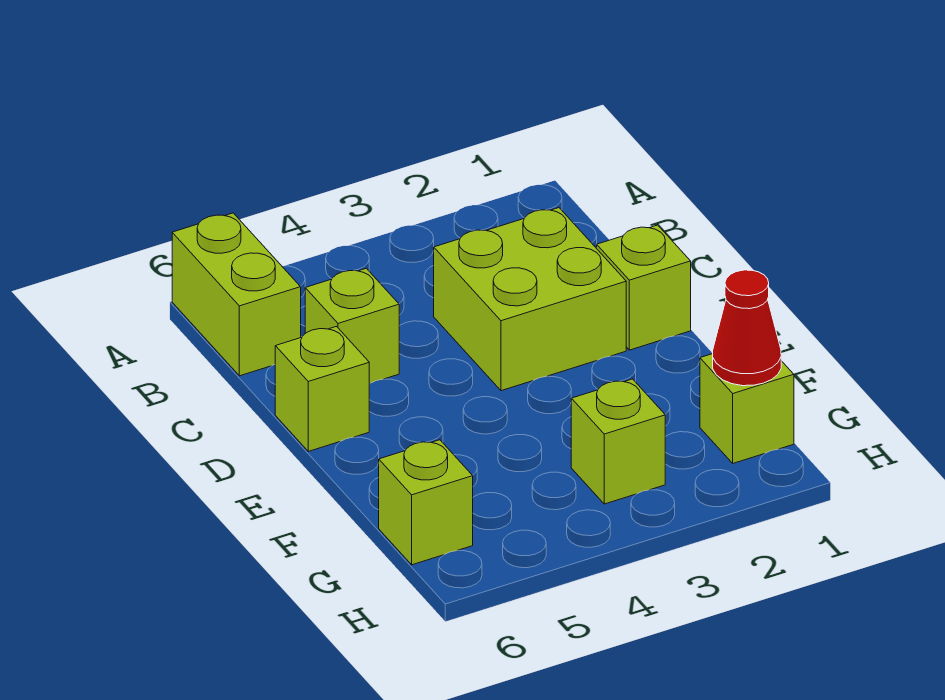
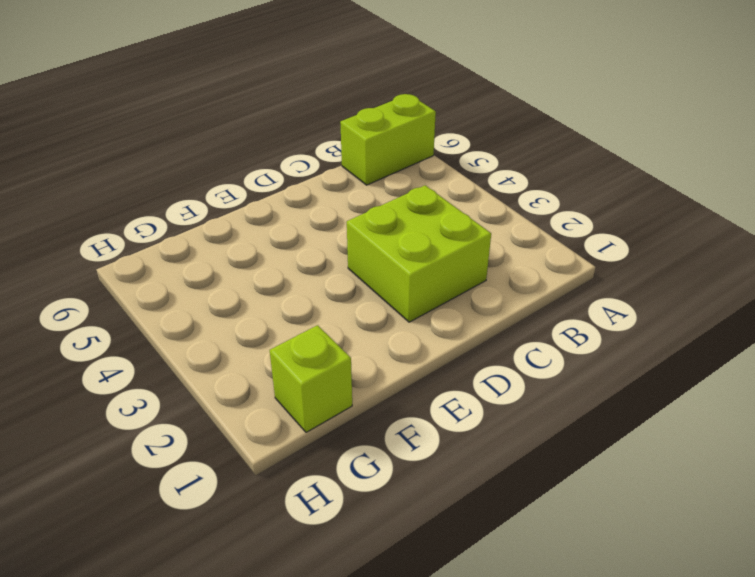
none -> lime brick C5 level 1
none -> lime brick D1 level 1

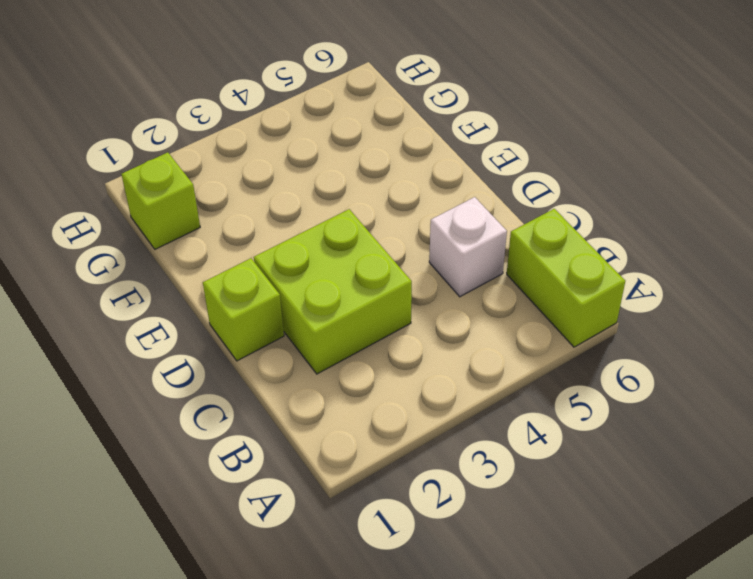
white brick C5 level 1 -> lime brick C5 level 1
none -> lime brick D6 level 1
none -> lime brick G3 level 1

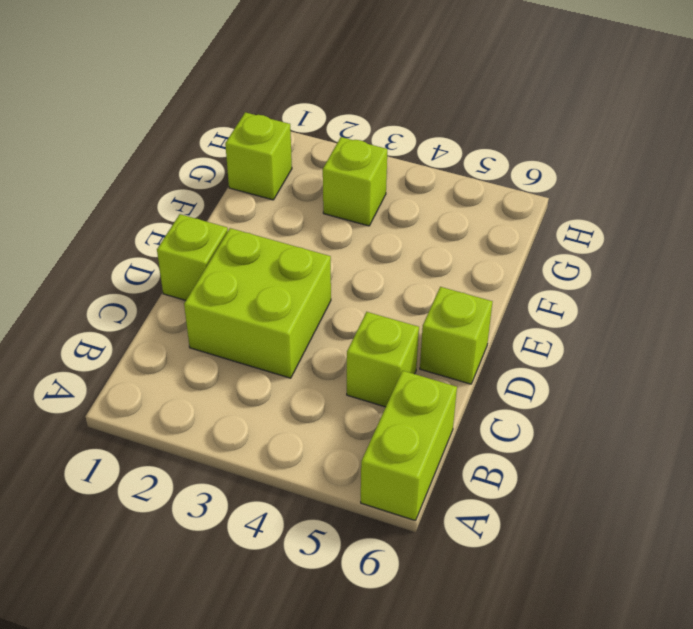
none -> lime brick G6 level 1
none -> red cone G1 level 2

